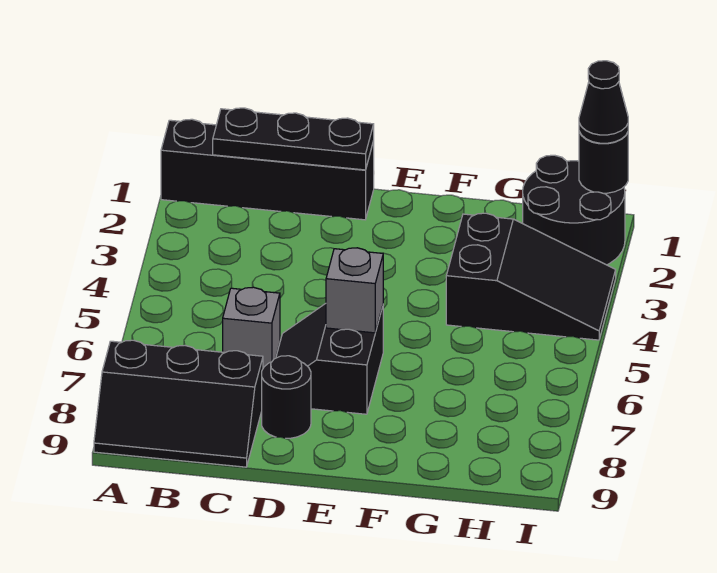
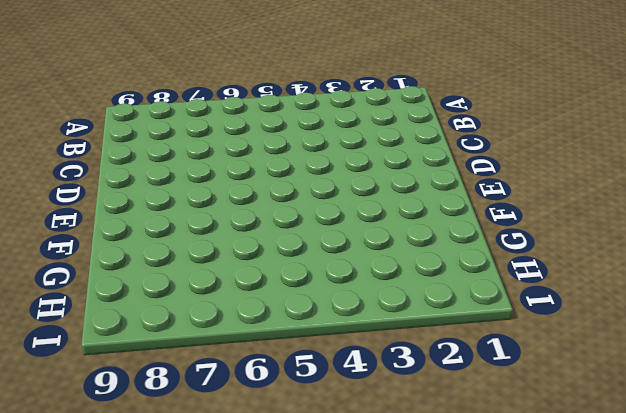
none -> black brick A1:D1 level 1
none -> black slope A8:C9 level 1 top 8

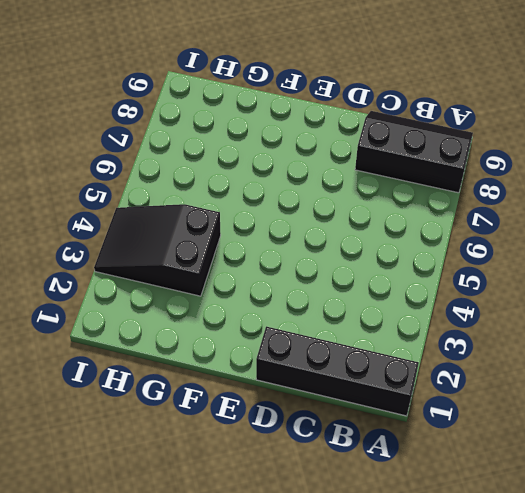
none -> grey brick C6 level 1
none -> black slope D6:E7 level 1 top E

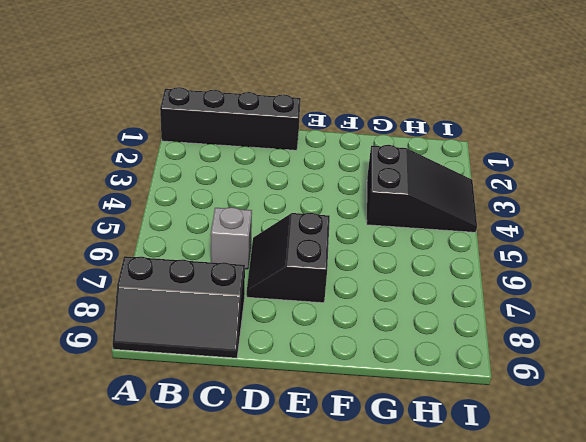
none -> black round brick D8 level 1
none -> black round brick H1:I2 level 1

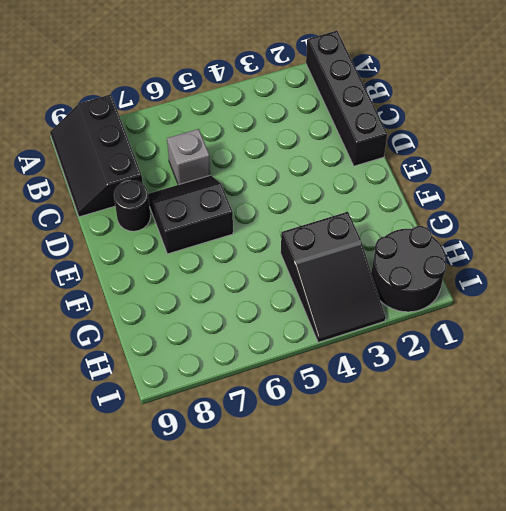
none -> black plate B1:D1 level 2
none -> grey brick E6 level 2

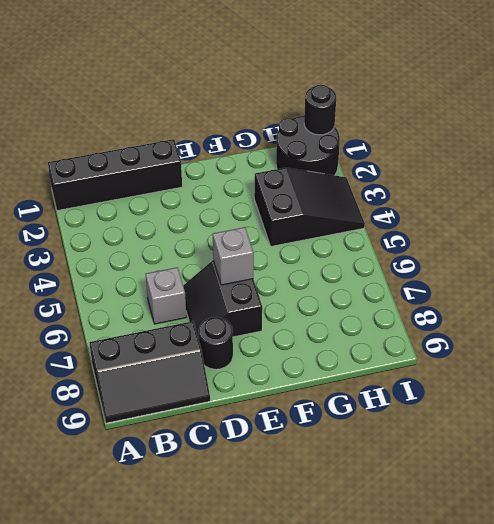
none -> black plate B1:D1 level 2
none -> black cone I1 level 3

